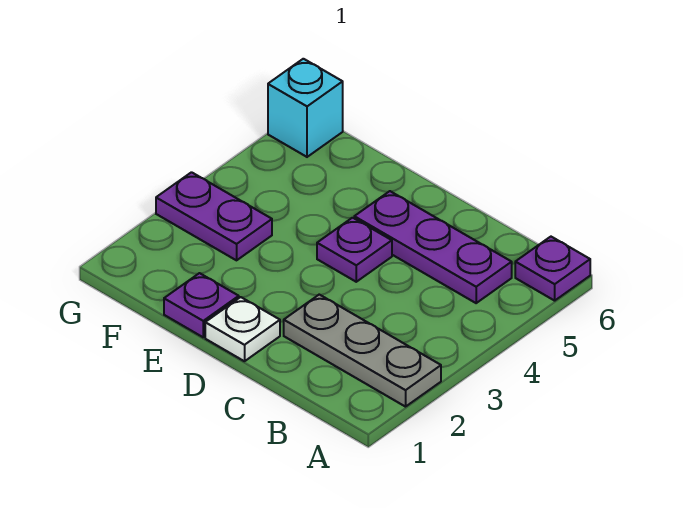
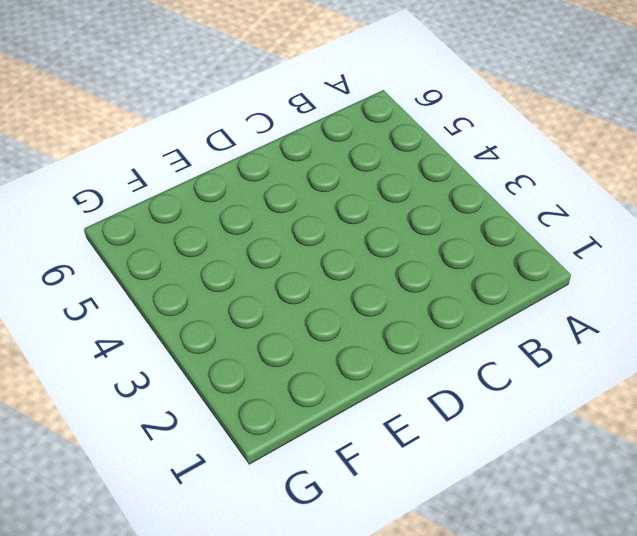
none -> grey plate A2:C2 level 1
none -> purple plate A6 level 1

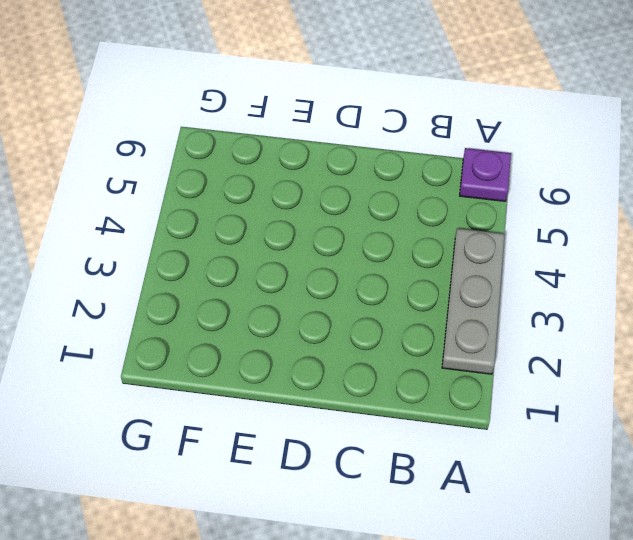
grey plate A2:A4 level 1 -> grey plate A2:C2 level 1
none -> purple plate B5:D5 level 1
none -> white plate D1 level 1

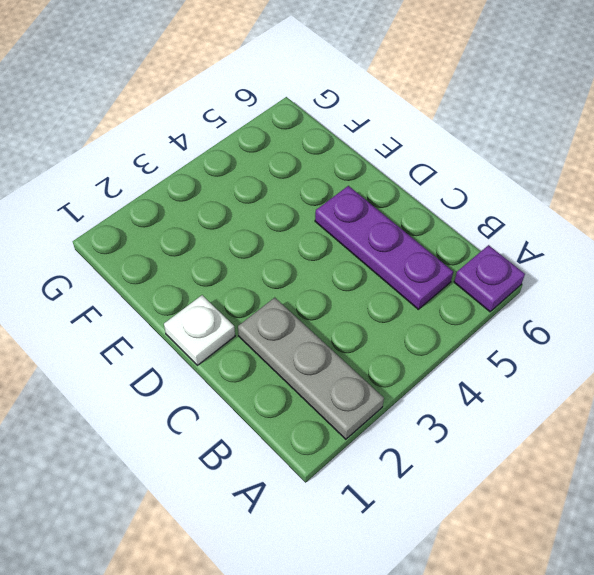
none -> purple plate D4 level 1
none -> purple plate E1 level 1

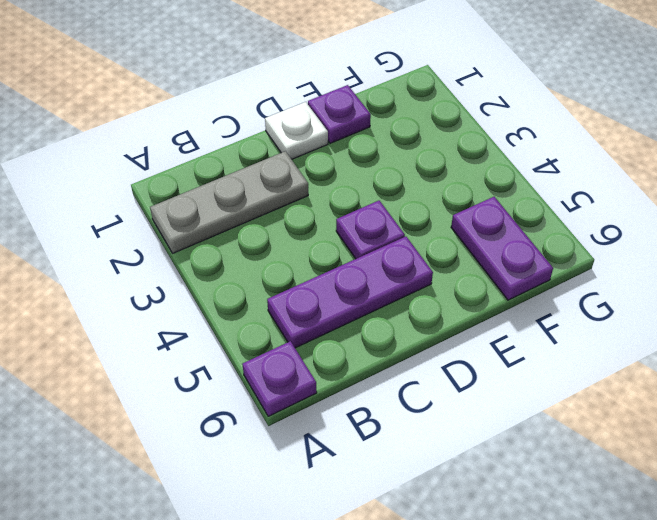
purple plate F5:F6 level 1 -> purple plate F3:G3 level 1
none -> cyan brick G6 level 1

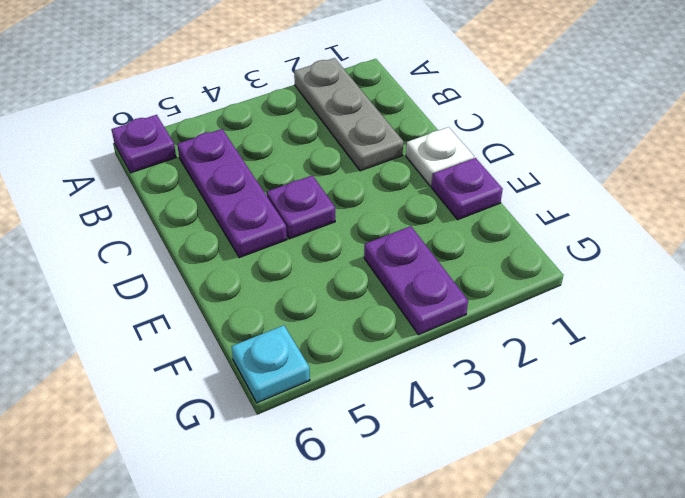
cyan plate G6 level 1 -> cyan brick G6 level 1

